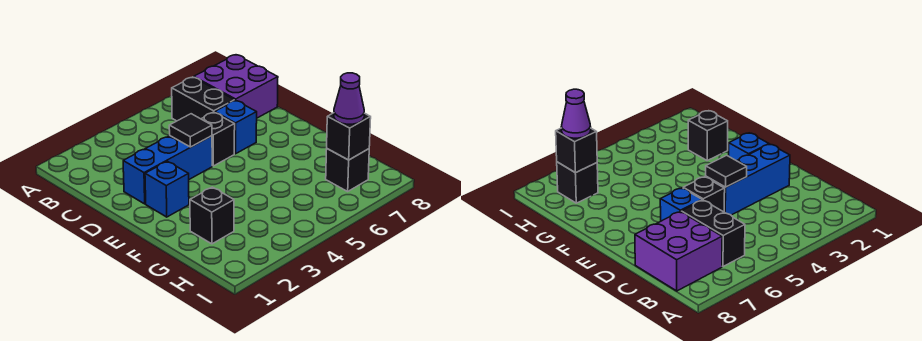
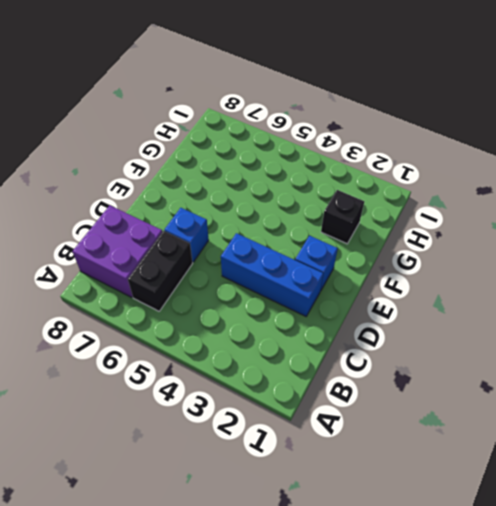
none -> black brick D5 level 1
none -> black brick H7 level 1

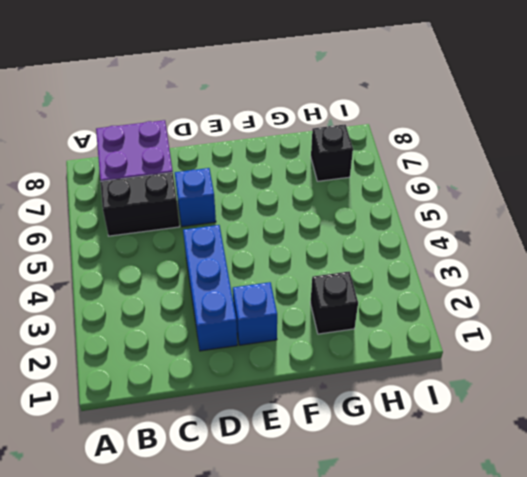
none -> black brick D5 level 1
none -> black tile D4 level 2

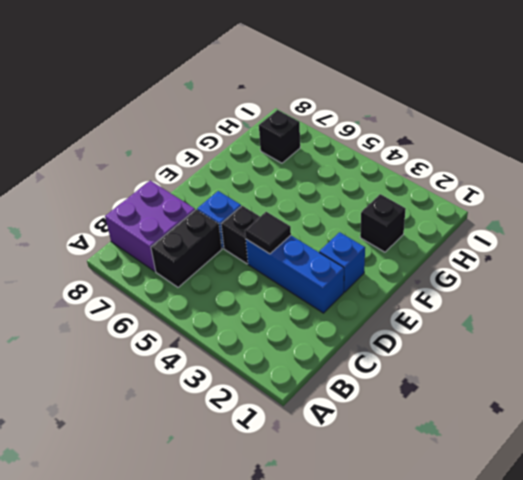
none -> black brick H7 level 2
none -> purple cone H7 level 3

